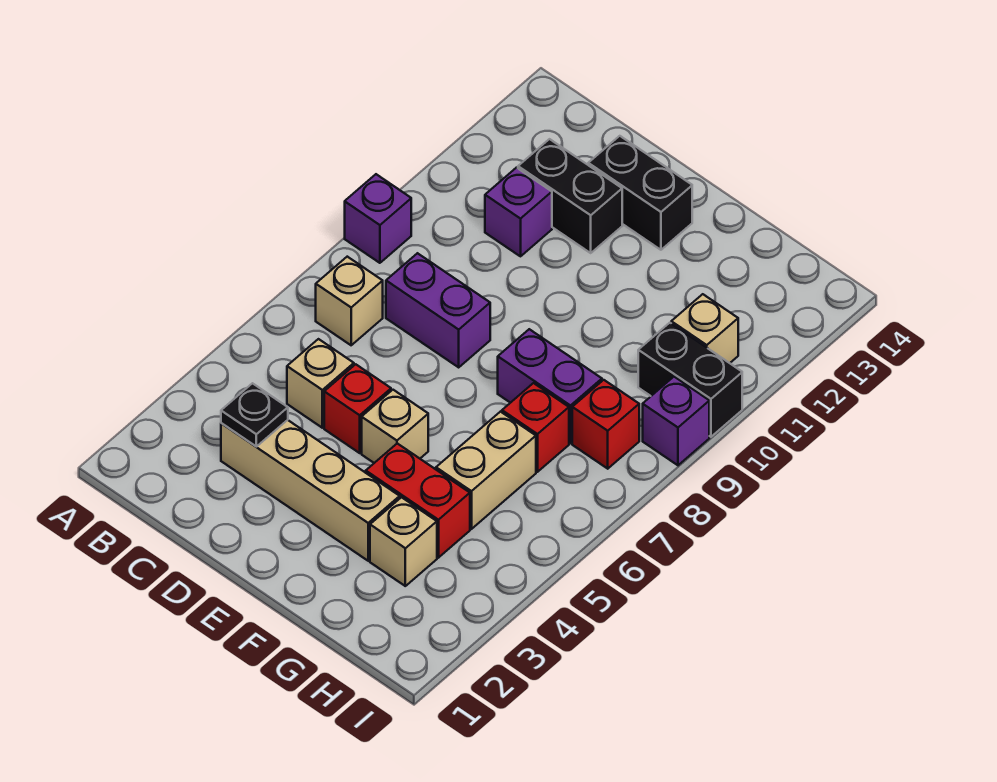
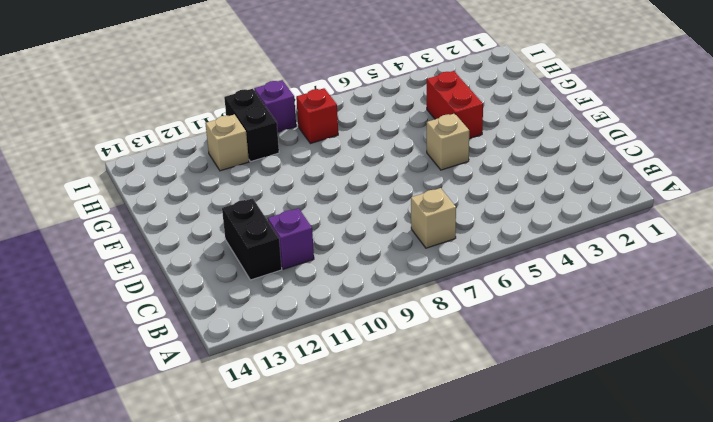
none -> purple brick A9 level 1
none -> tan brick C3:F3 level 1
none -> tan brick C5 level 1

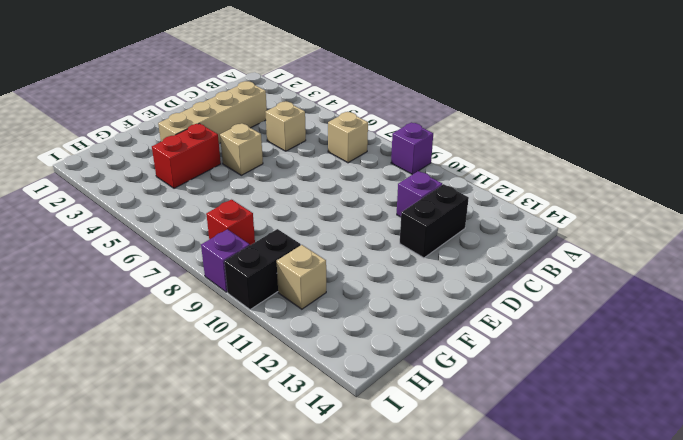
none -> purple brick C8:D8 level 1
none -> red brick D5 level 1
none -> black brick D13:E13 level 1

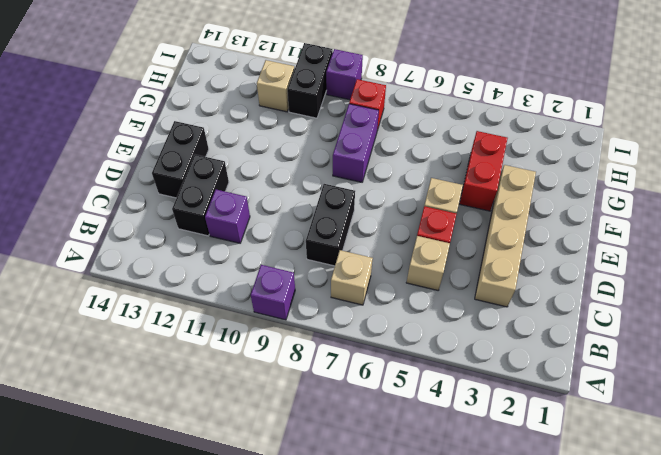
black brick C8:D8 level 1 -> purple brick C8:D8 level 1
none -> tan brick G3 level 1
none -> tan brick G5:G6 level 1
none -> red brick G7 level 1

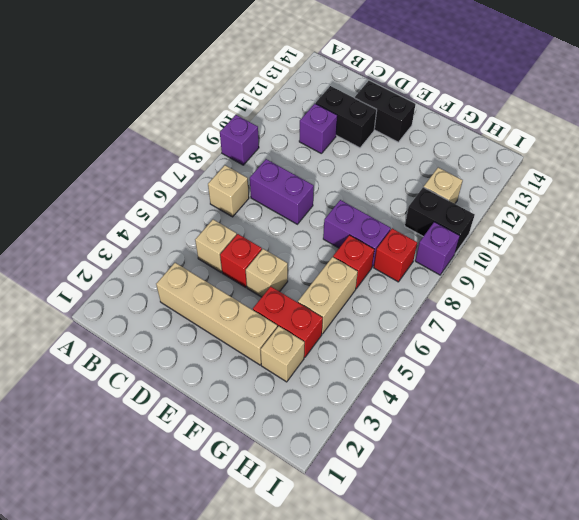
none -> black plate C3 level 2

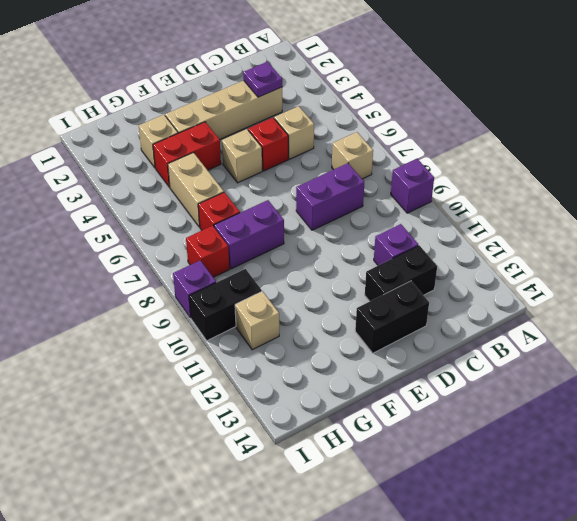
purple plate C3 level 2 -> black plate C3 level 2

